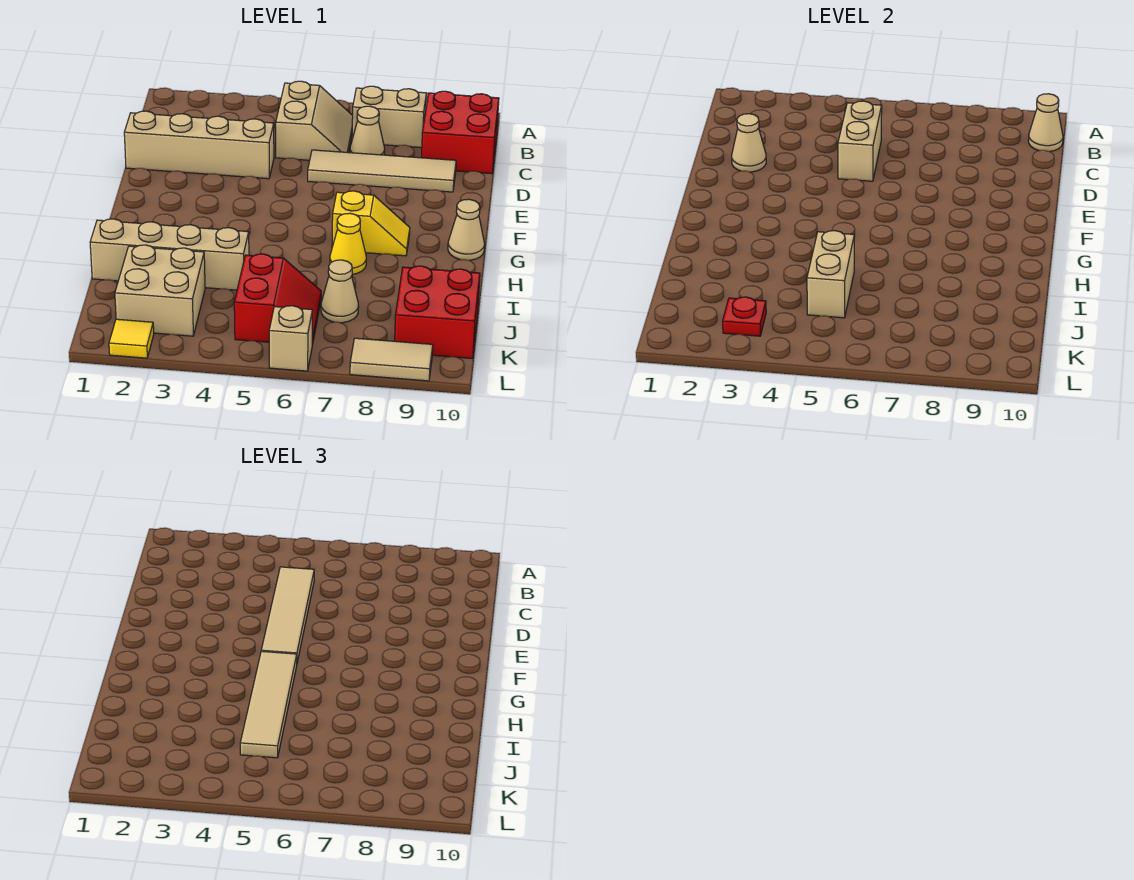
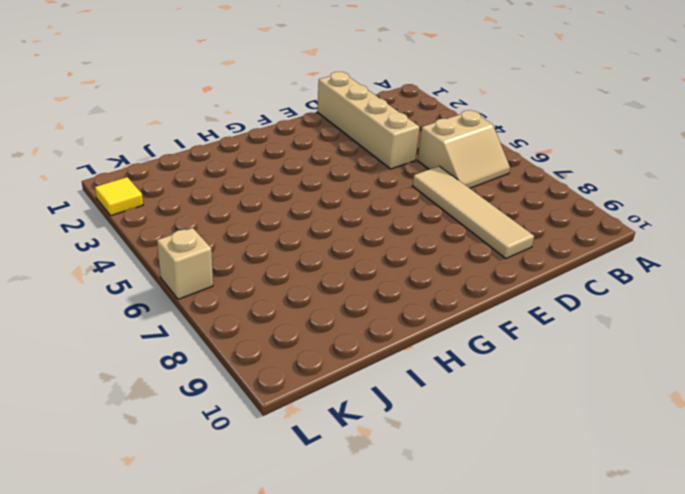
none -> tan brick B7:B8 level 1
none -> red brick B9:C10 level 1
none -> tan cone C7 level 1

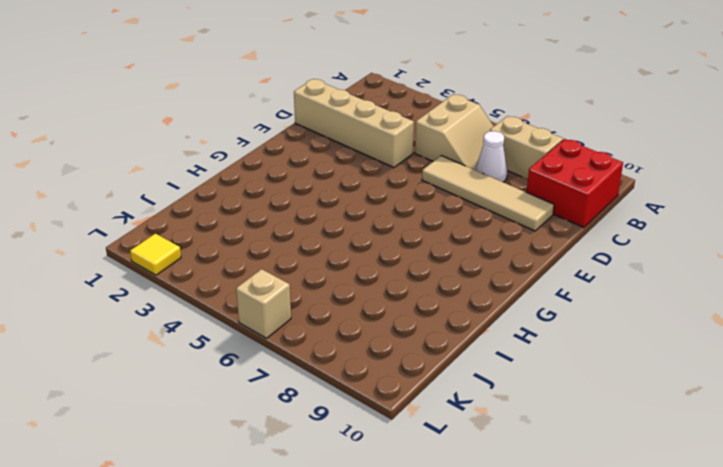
white cone C7 level 1 -> tan cone C7 level 1
none -> yellow slope G7:G8 level 1 top 7
none -> tan cone G10 level 1
none -> yellow cone H7 level 1

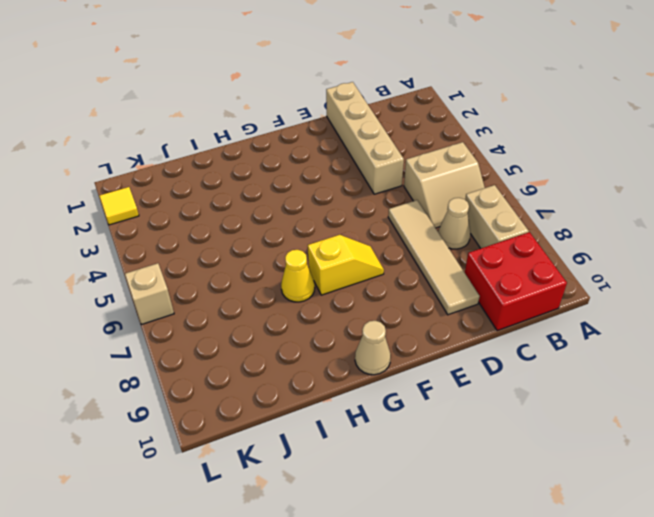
yellow slope F7:G7 level 1 top G -> yellow slope G7:G8 level 1 top 7
none -> tan brick I1:I4 level 1
none -> tan brick J2:K3 level 1
none -> red slope J5:K6 level 1 top 5

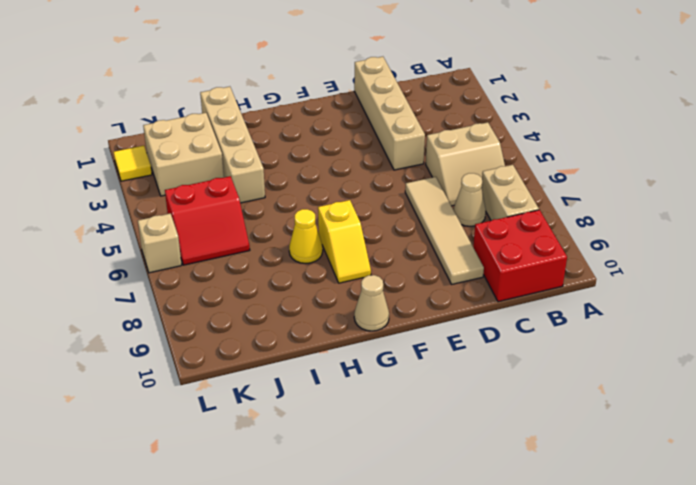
none -> tan cone J7 level 1
none -> red brick J9:K10 level 1
none -> tan tile L8:L9 level 1

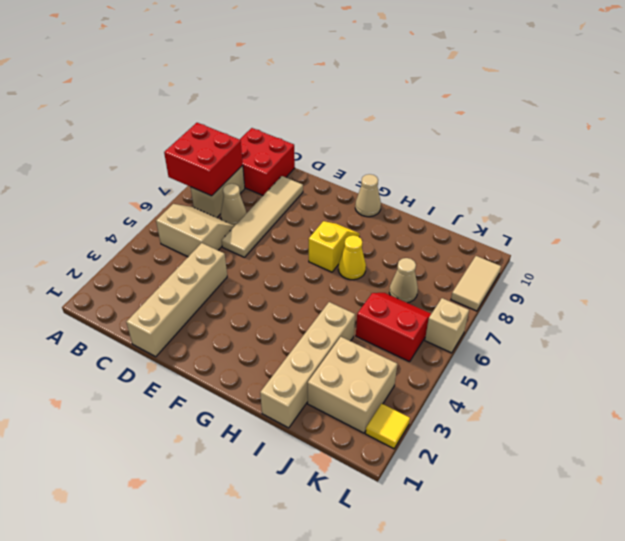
red brick A7:B8 level 2 -> red brick J9:K10 level 1
none -> tan cone B10 level 2
none -> tan brick C5:D5 level 2
none -> tan cone D2 level 2

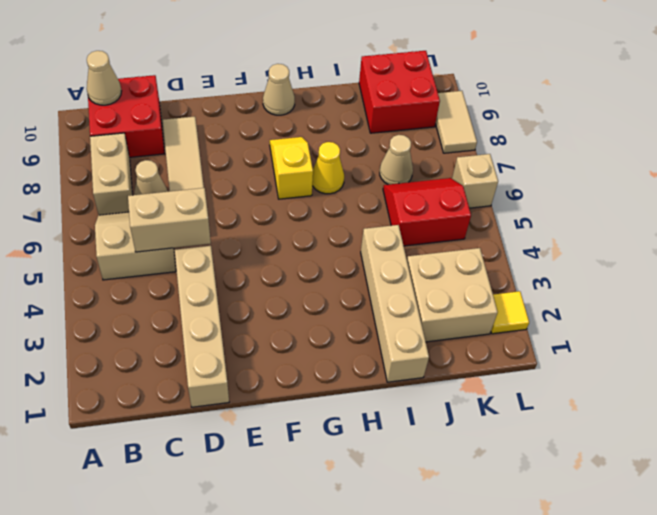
none -> tan cone D2 level 2
none -> tan brick I5:J5 level 2
none -> red plate K3 level 2

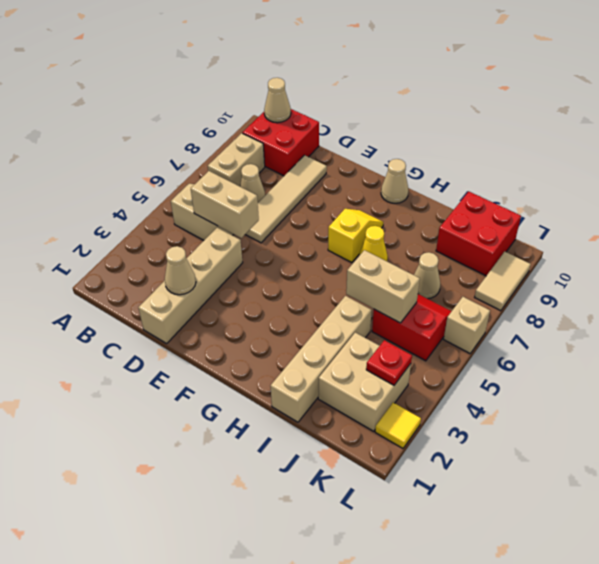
none -> tan tile C5:F5 level 3
none -> tan tile G5:J5 level 3

